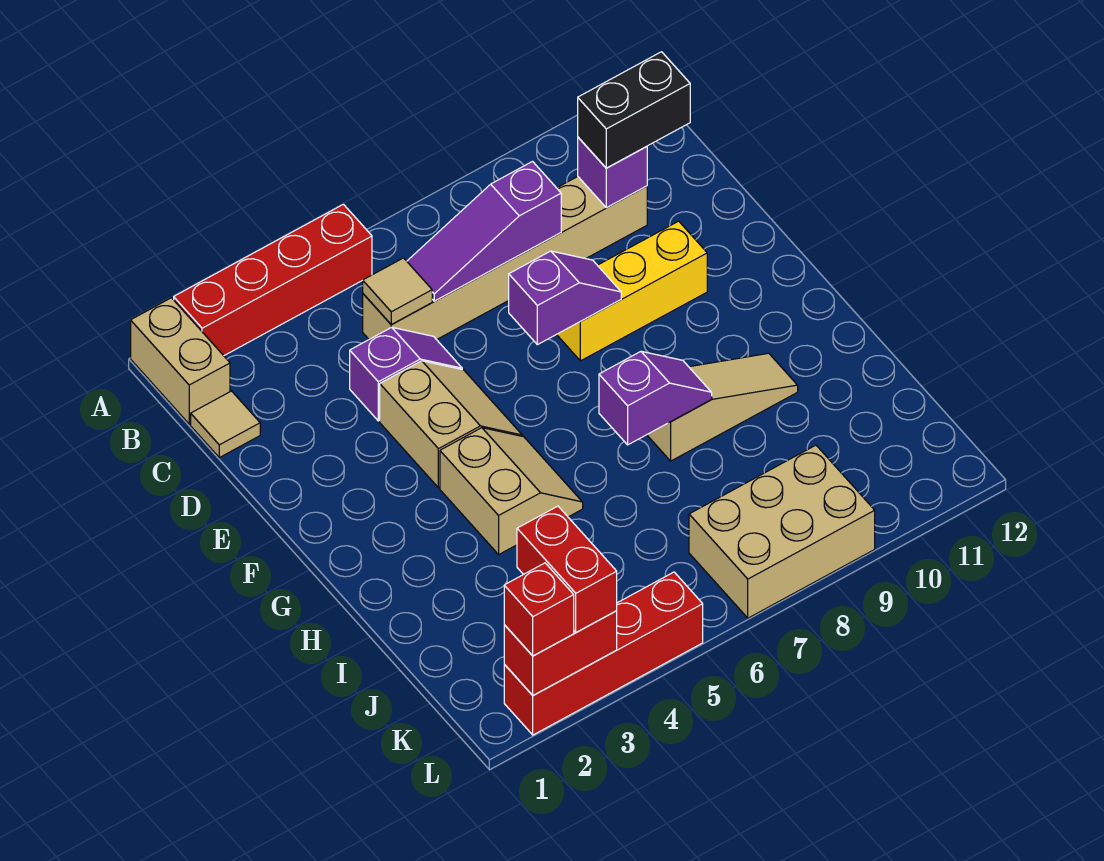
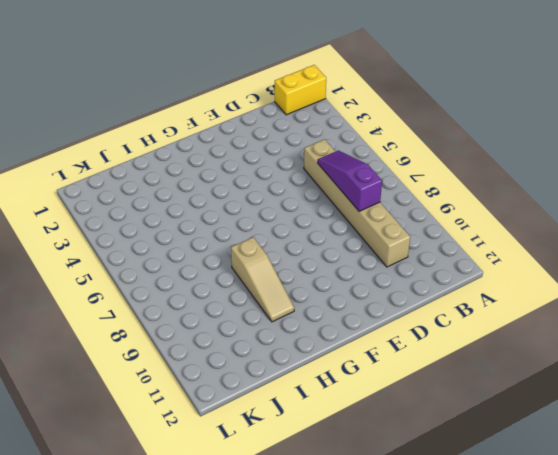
yellow brick A1:B1 level 1 -> tan brick A1:B1 level 1
none -> red brick A2:A5 level 1
none -> tan tile C1 level 1
none -> purple slope D4:D5 level 1 top 4

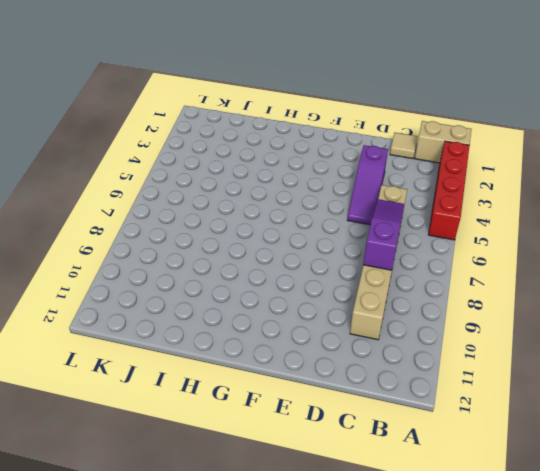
purple slope D3:D5 level 1 top 3 -> purple slope D4:D5 level 1 top 4
none -> tan slope E4:F5 level 1 top 4
none -> yellow brick E8:E10 level 1
none -> tan slope G4:H5 level 1 top 4

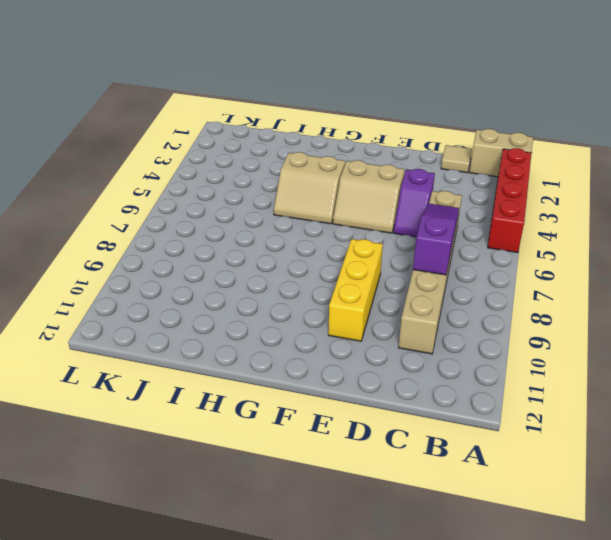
none -> tan slope H8:H10 level 1 top 8
none -> tan brick K7:L9 level 1
none -> red brick L2:L5 level 1

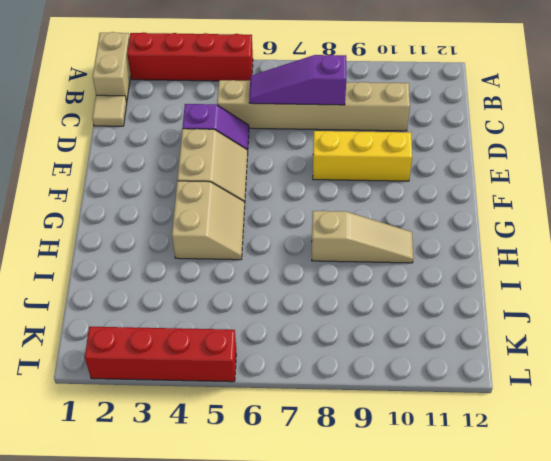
none -> tan brick K7:L9 level 1
none -> tan tile C5 level 2
none -> purple brick C10 level 2

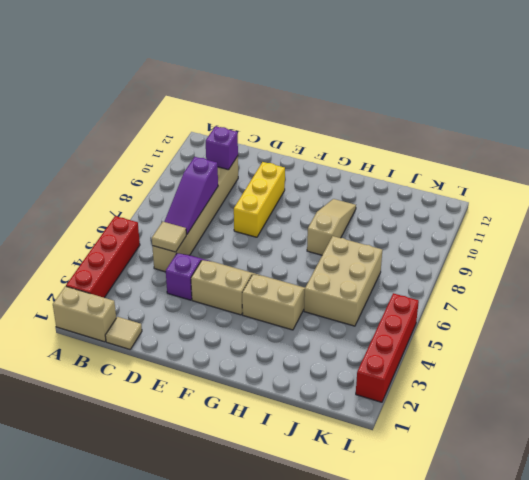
tan brick I5:J7 level 1 -> tan brick K7:L9 level 1
none -> purple slope E7:E8 level 2 top 7
none -> purple slope H7:H8 level 2 top 7
none -> red brick L2:L3 level 2

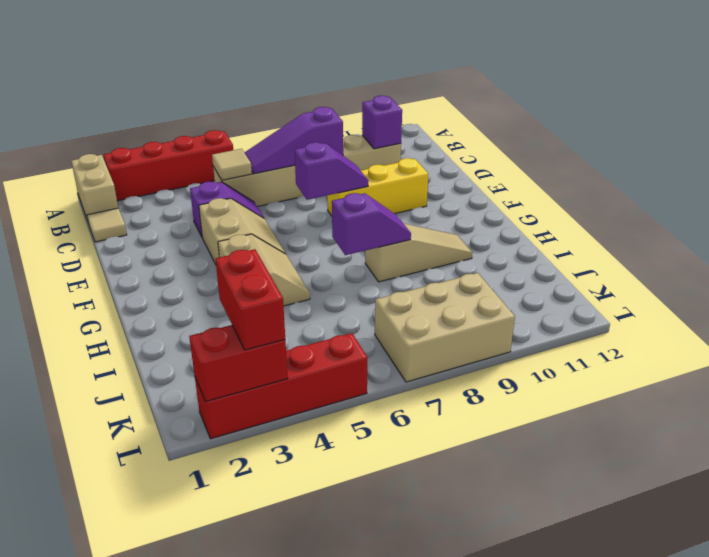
none -> black brick C10:C11 level 3
none -> red brick L2 level 3

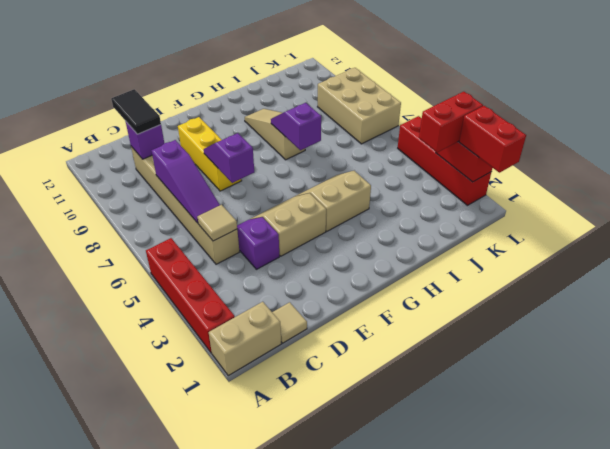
black tile C10:C11 level 3 -> black brick C10:C11 level 3
red brick L1:L2 level 3 -> red brick L2 level 3

